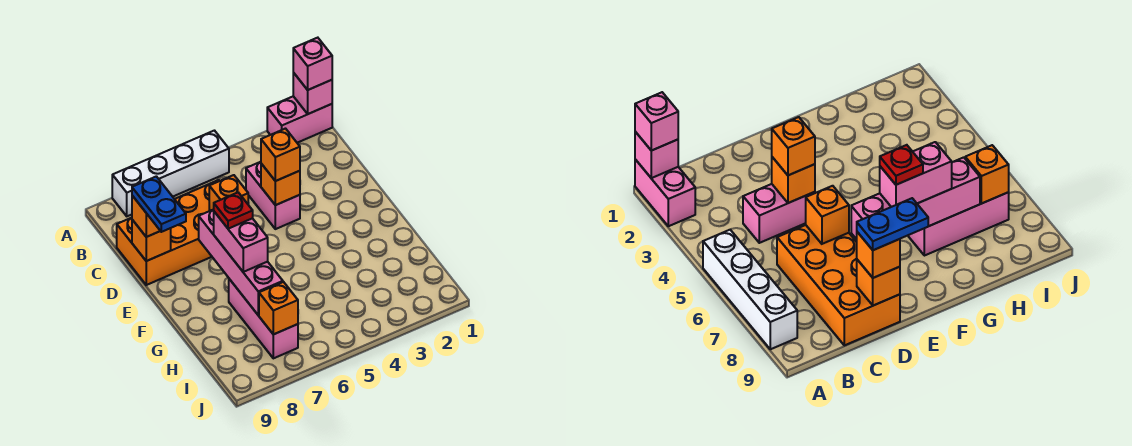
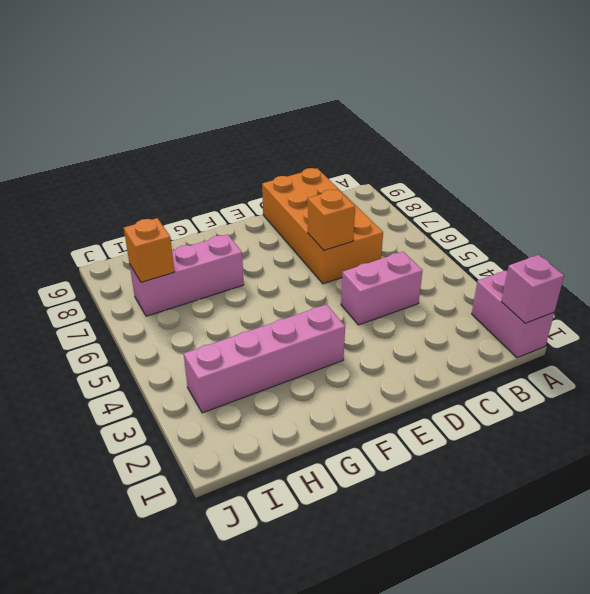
pink brick F3:I3 level 1 -> pink brick E7:H7 level 2
none -> white brick A5:A8 level 1
none -> orange brick D4 level 2
none -> orange brick D9 level 2

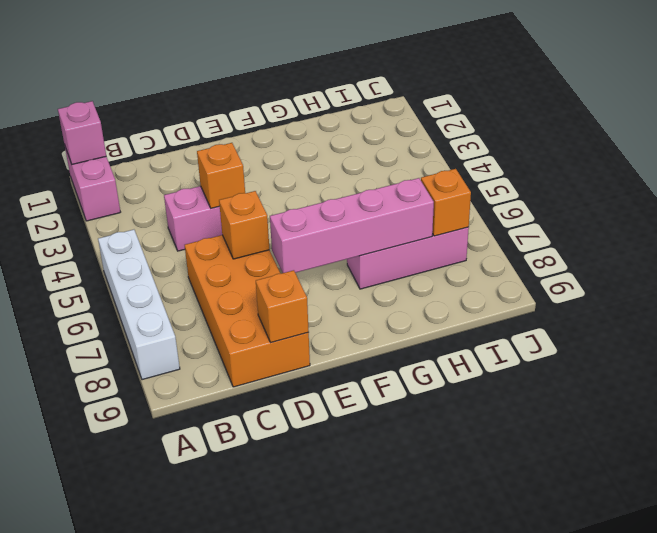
none -> pink brick A1 level 3
none -> orange brick D4 level 3
none -> orange brick D9 level 3

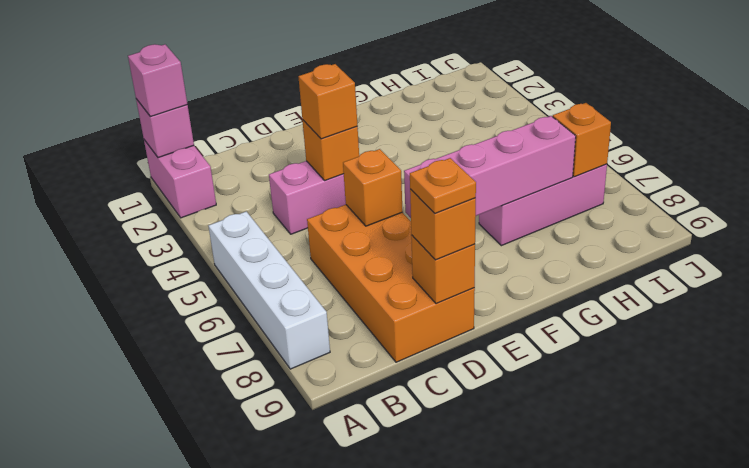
orange plate D9 level 4 -> blue plate D9:E9 level 4
none -> pink brick F7:G7 level 3
none -> red plate F7 level 4

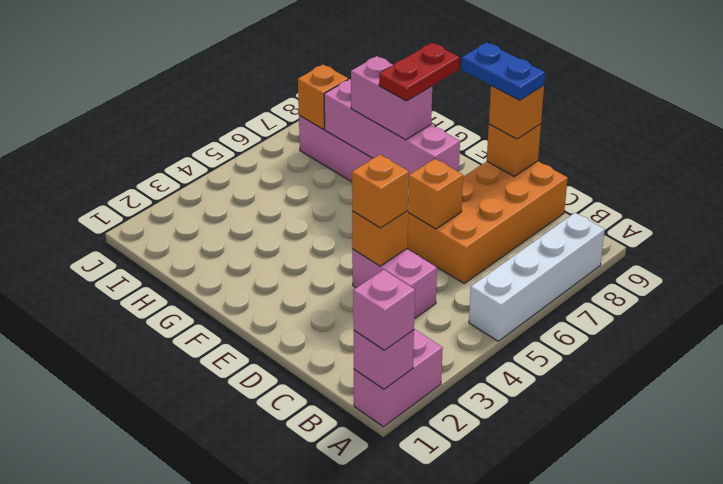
red plate F7:F8 level 4 -> red plate F7 level 4

